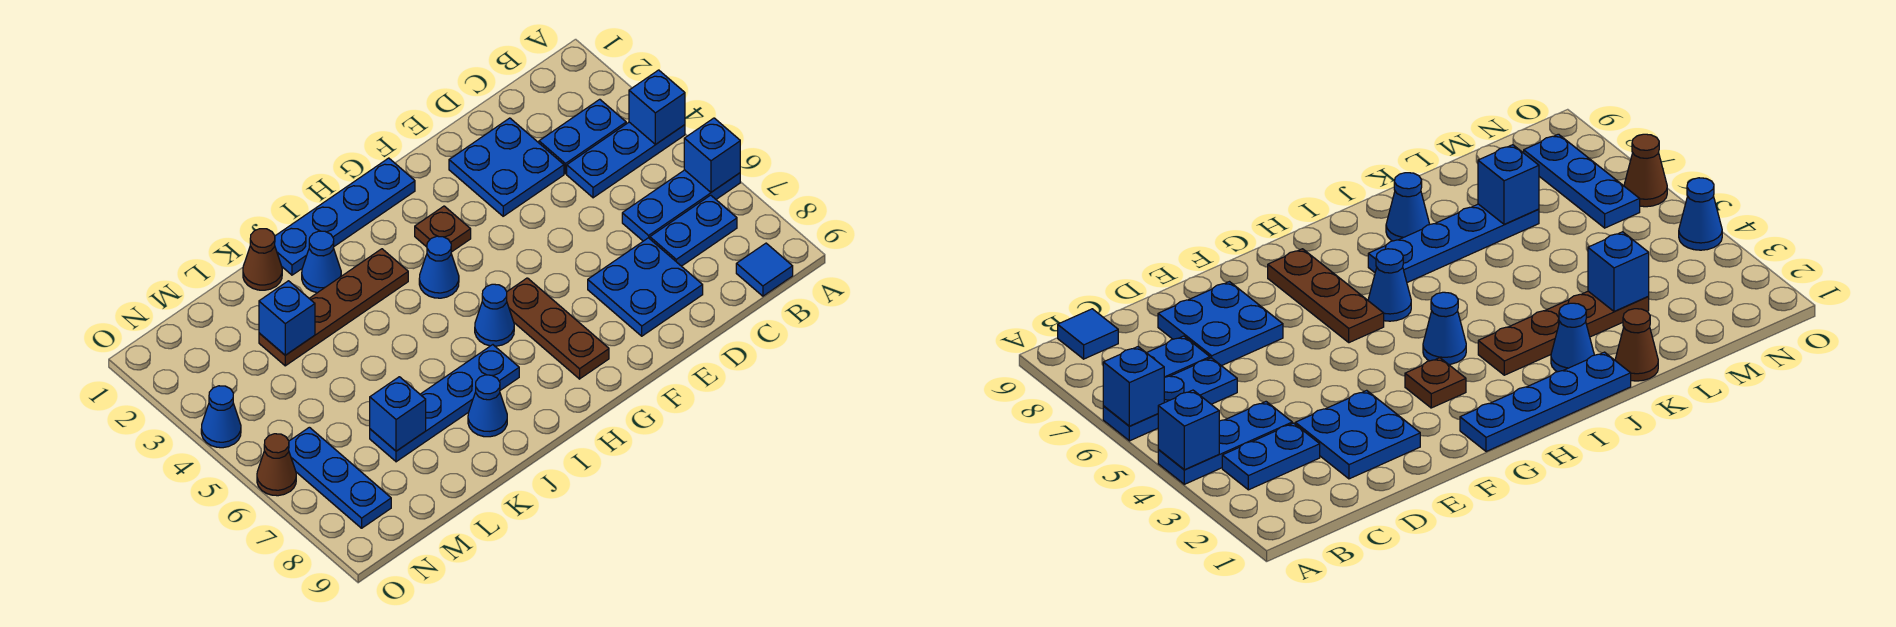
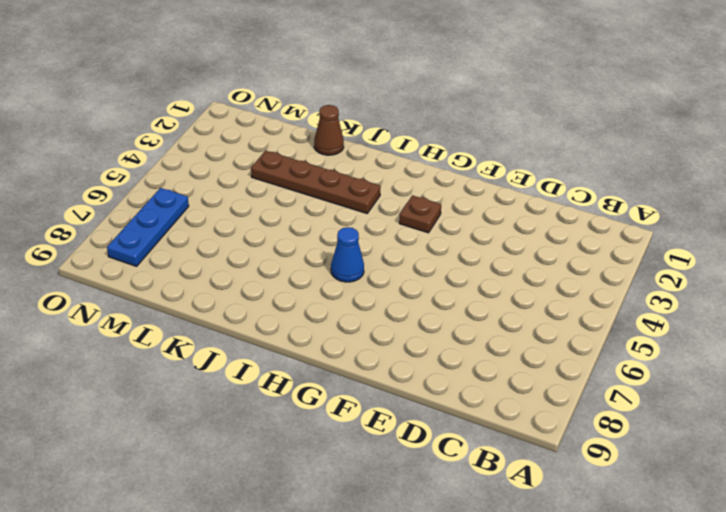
none -> blue plate A4:C4 level 1
none -> blue plate A6:C6 level 1
none -> blue plate B3:C3 level 1

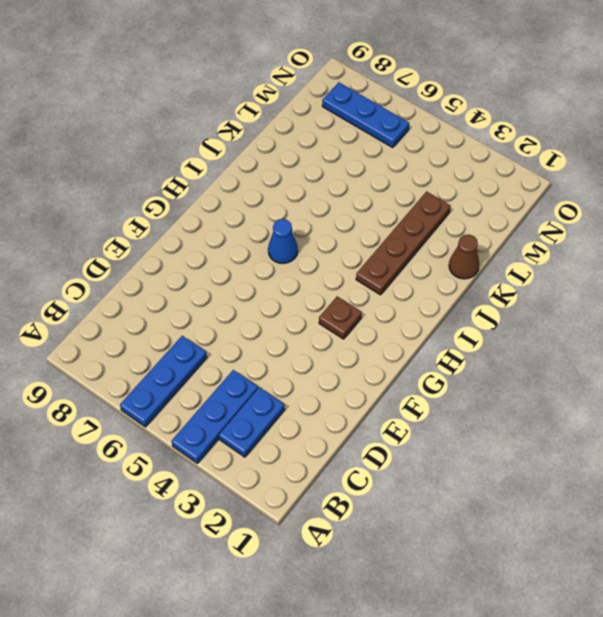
none -> blue plate B7:C7 level 1
none -> blue tile B9 level 1
none -> blue plate D2:E3 level 1

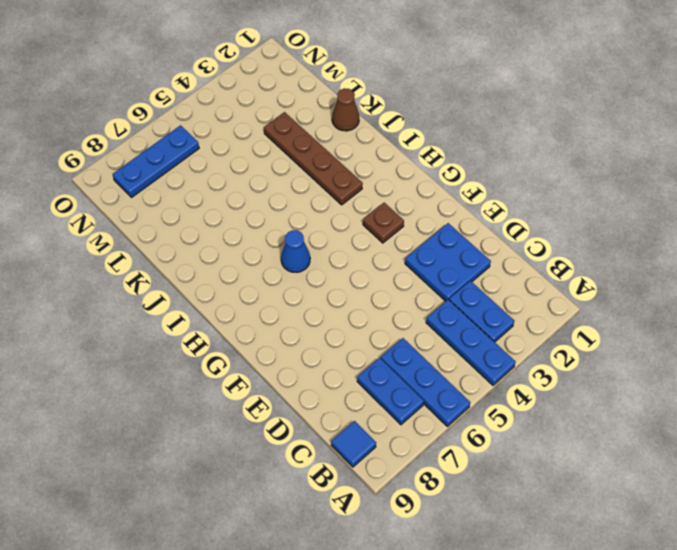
none -> blue plate D7:E8 level 1
none -> blue plate G1:J1 level 1
none -> brown plate G6:G8 level 1

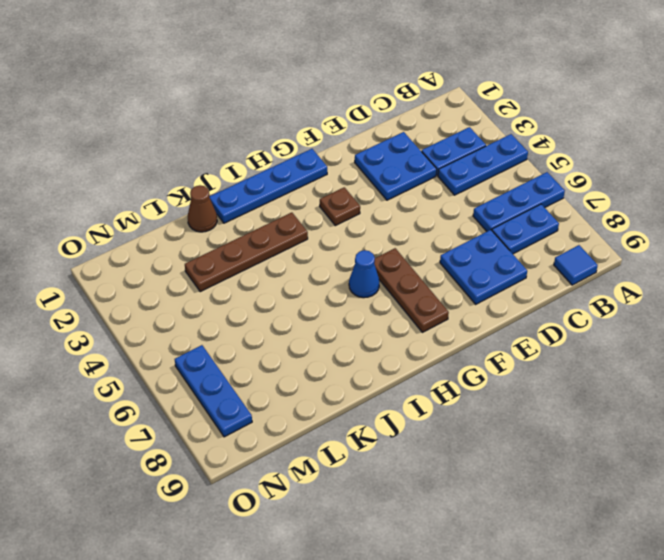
none -> blue cone H4 level 1
none -> blue plate I7:L7 level 1
none -> blue cone J2 level 1

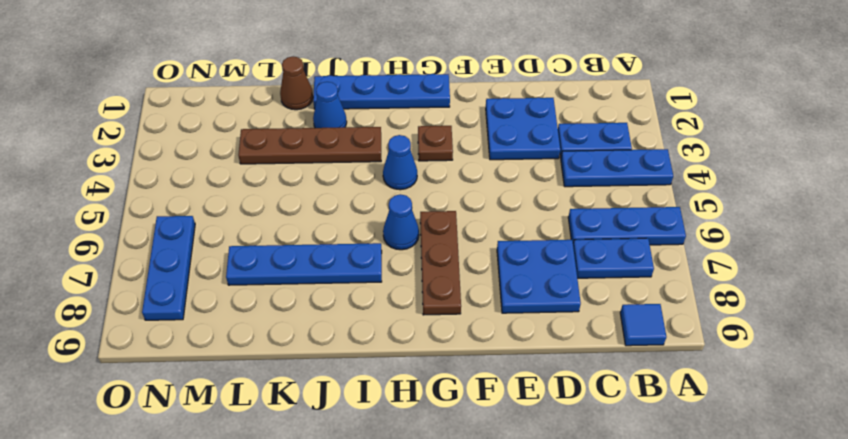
none -> blue cone J8 level 1
none -> blue cone O4 level 1
none -> brown cone O6 level 1

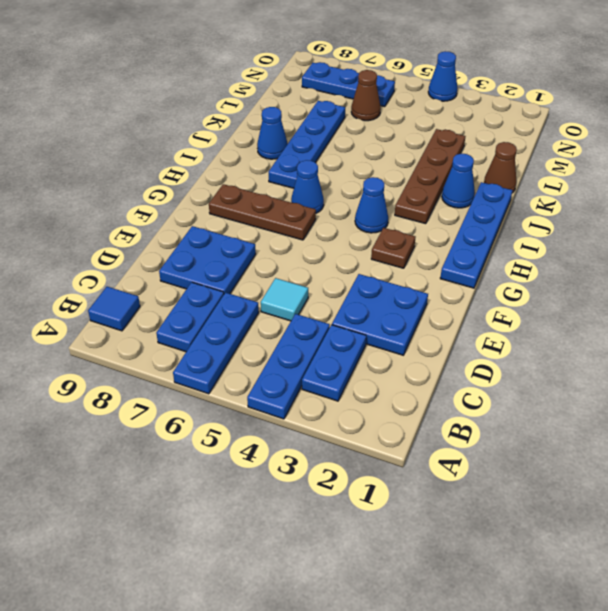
cyan tile D5 level 1 -> none
brown cone M6 level 1 -> brown cone O6 level 1
none -> blue brick A4 level 2
none -> blue brick A6 level 2
none -> blue brick L3 level 2

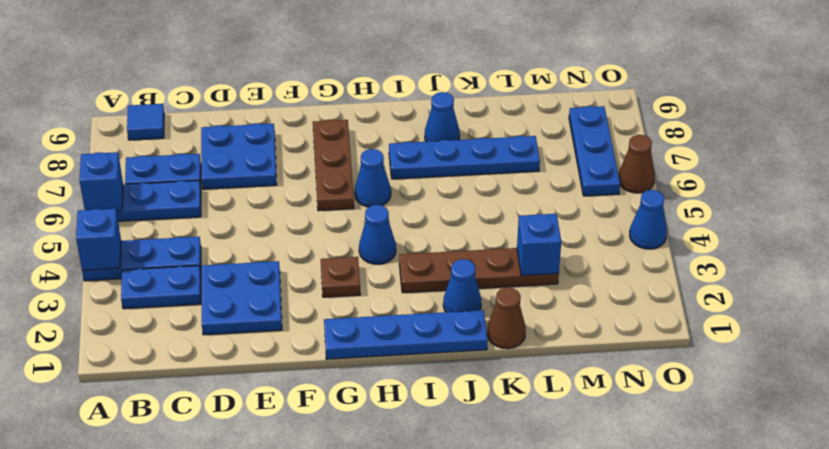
none -> blue brick L7 level 2

